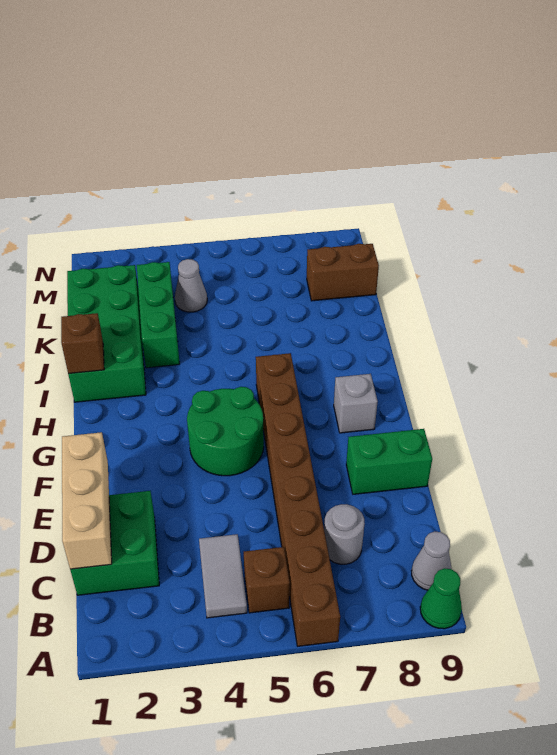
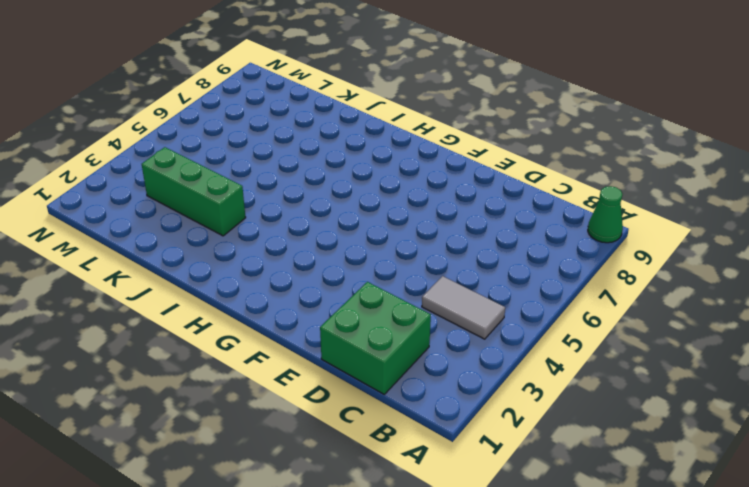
none -> brown brick A6:H6 level 1
none -> brown brick B5 level 1
none -> grey cone B9 level 1

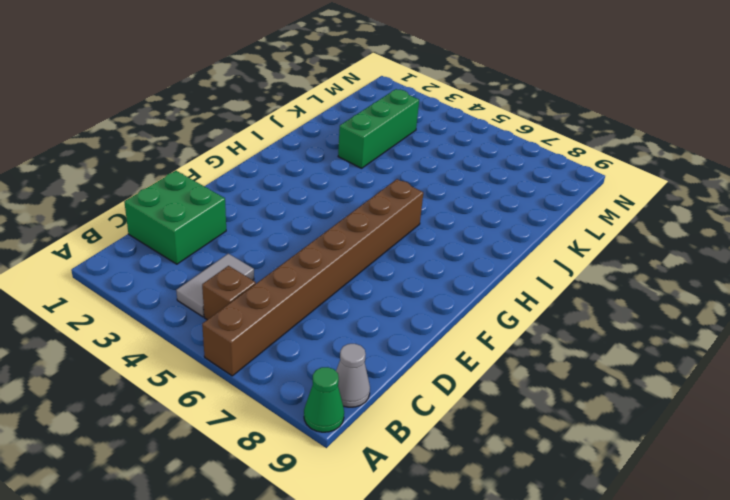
none -> grey round brick C7 level 1
none -> green brick E8:E9 level 1
none -> green round brick F4:G5 level 1

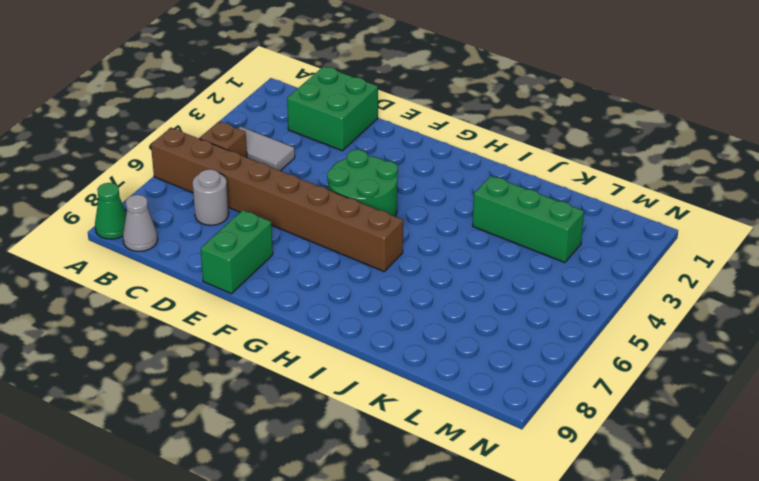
none -> grey brick G8 level 1
none -> green brick I1:L2 level 1
none -> grey cone L4 level 1

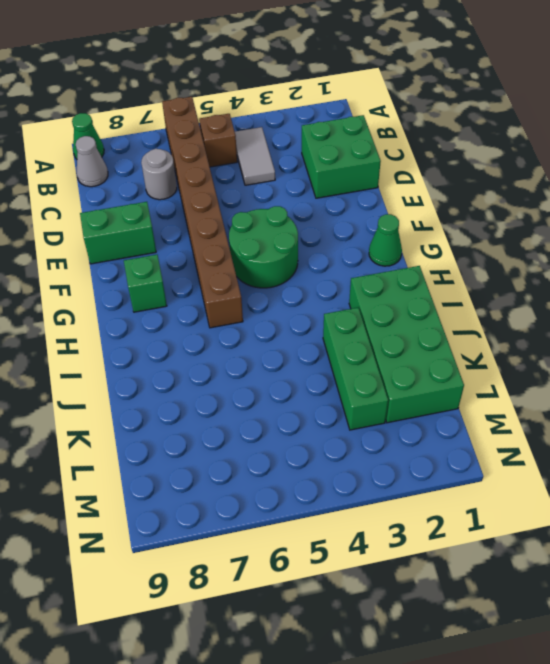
green cone G1 level 1 -> none
green brick G8 level 1 -> grey brick G8 level 1
none -> grey cone L4 level 1
none -> brown brick L8:L9 level 1
none -> tan brick C1:E1 level 2

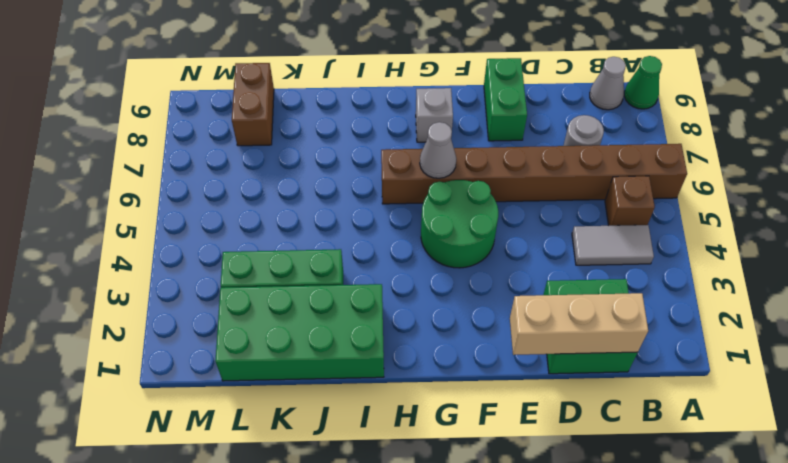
grey cone G6 level 2 -> grey cone L4 level 1
none -> brown brick I1 level 2

